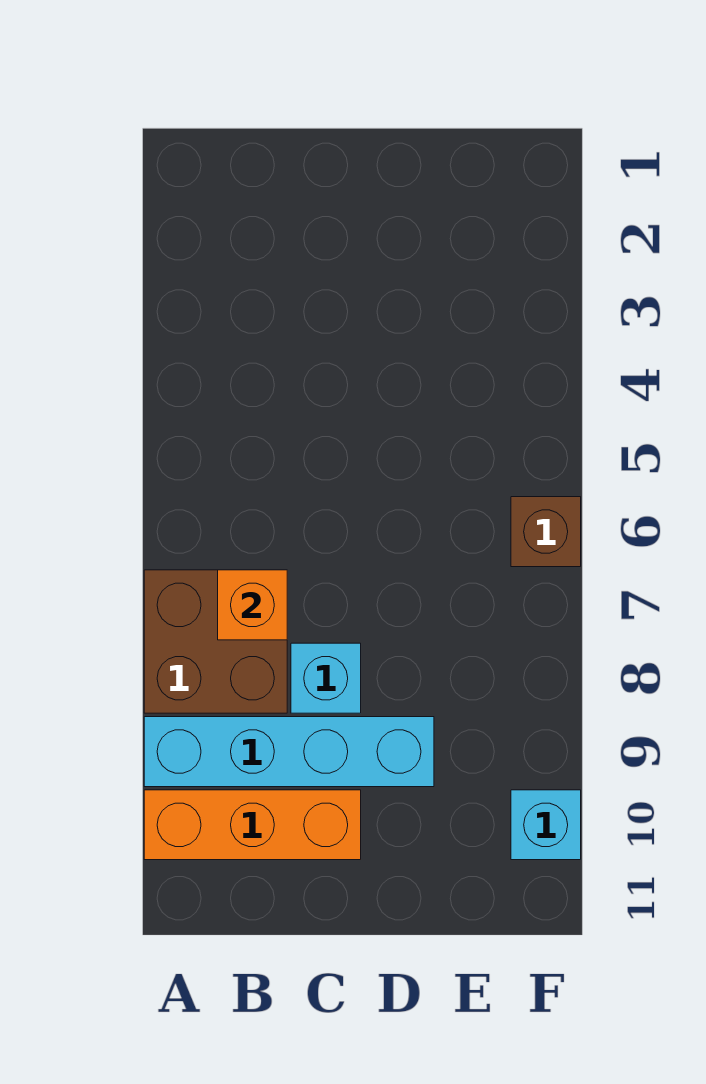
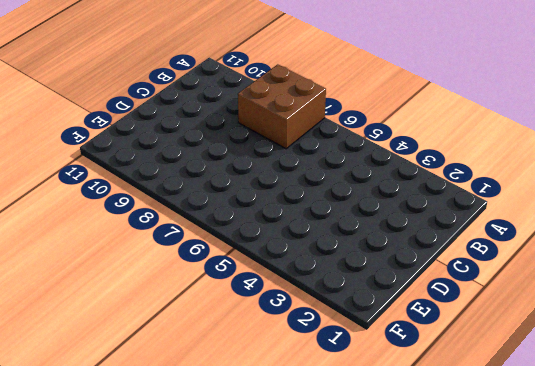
none -> cyan brick A9:D9 level 1
none -> orange brick A10:C10 level 1

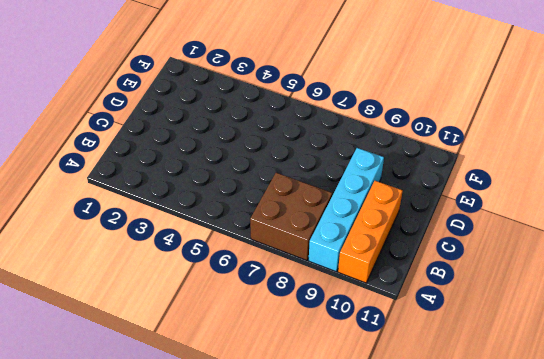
none -> cyan brick C8 level 1
none -> brown brick F6 level 1

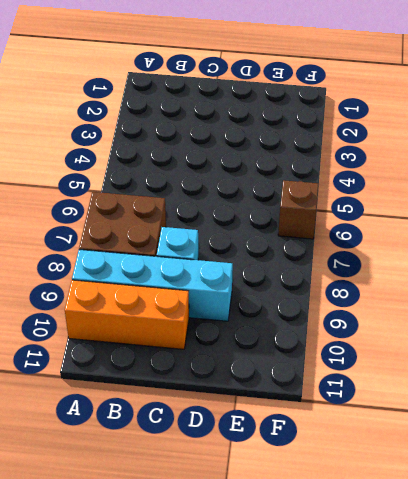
none -> cyan brick F10 level 1
none -> orange brick B7 level 2

